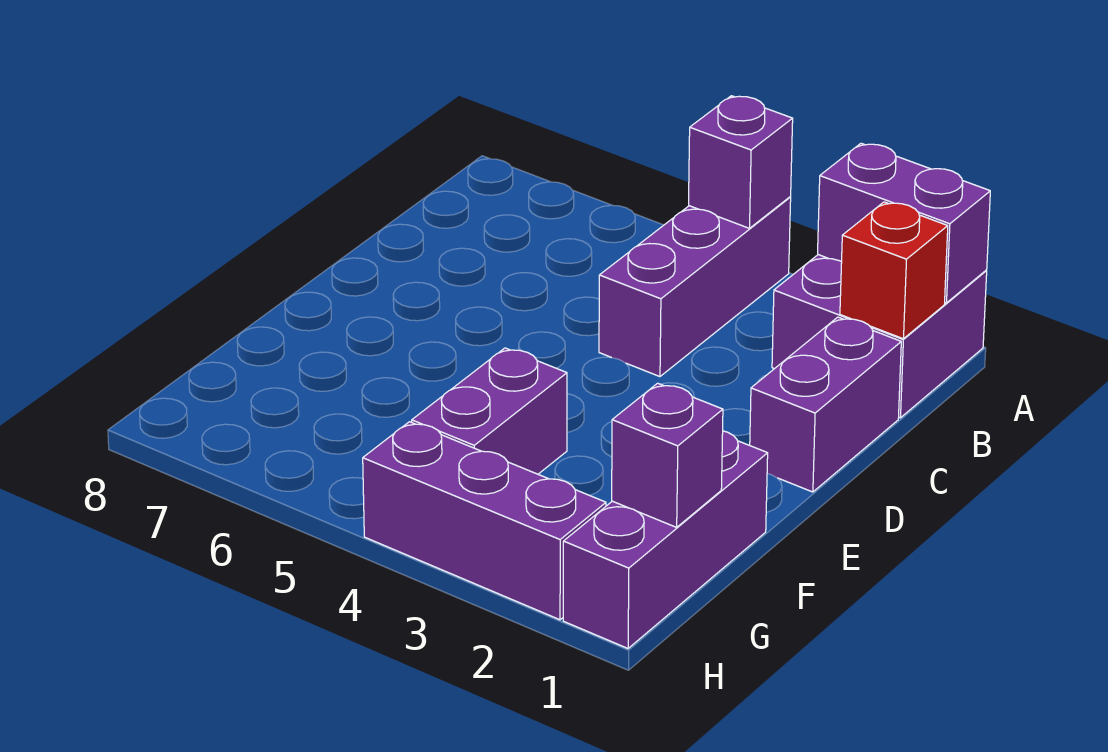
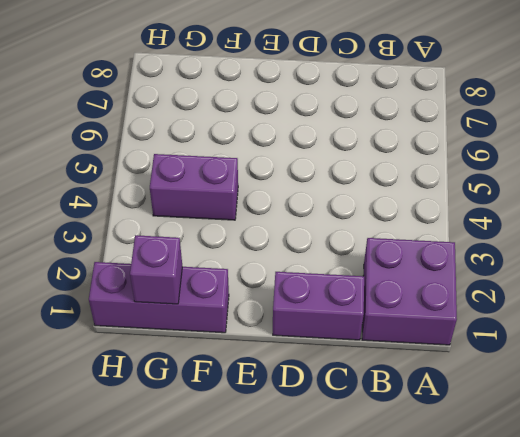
none -> purple brick A4:C4 level 1
none -> purple brick H2:H4 level 1

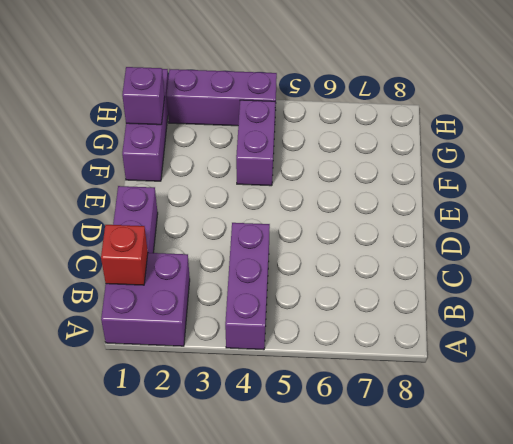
none -> purple brick A1:A2 level 2
none -> purple brick A4 level 2

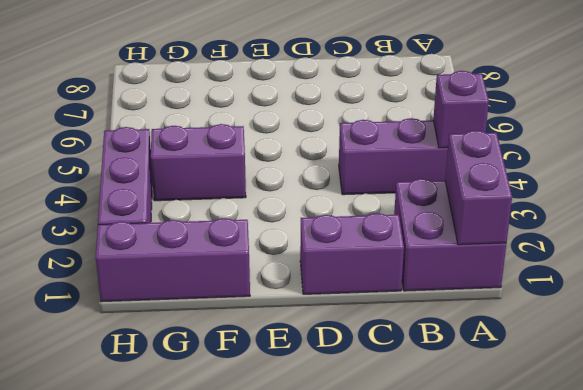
none -> red brick B1 level 2
none -> purple brick G1 level 2

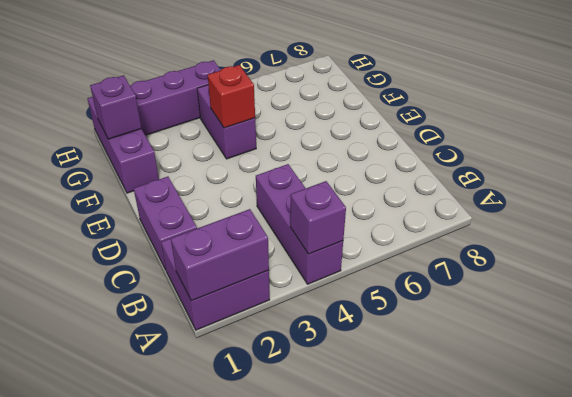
red brick F4 level 2 -> red brick B1 level 2

